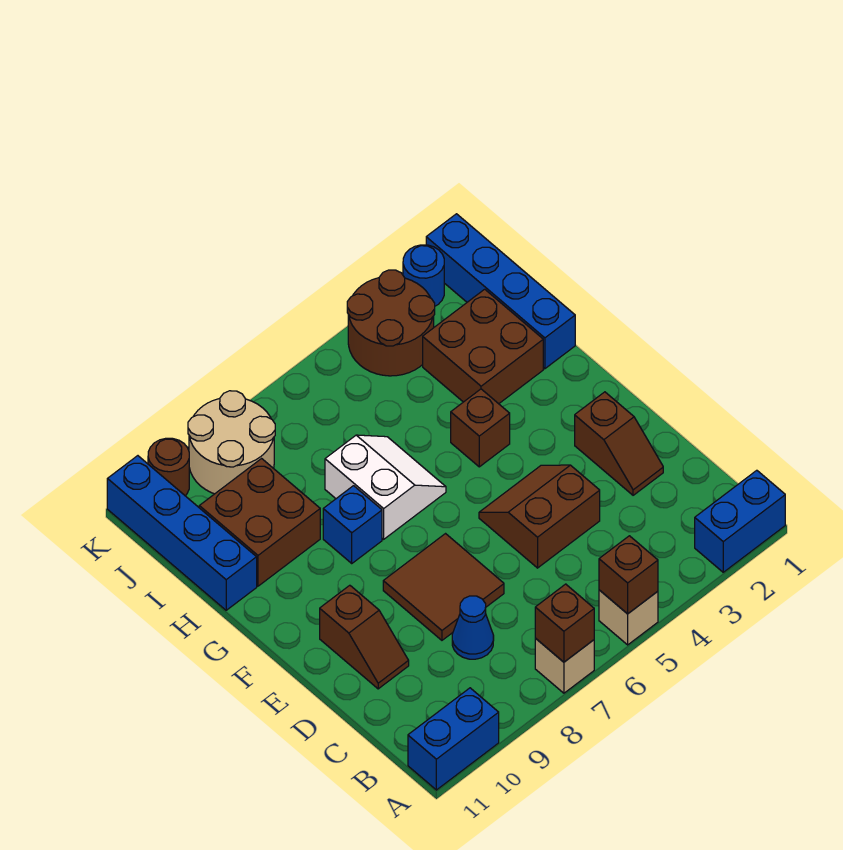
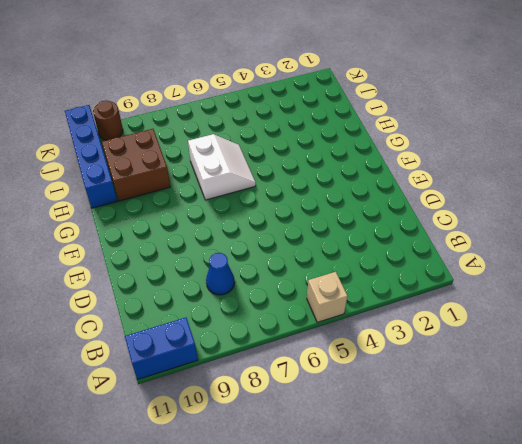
none -> blue brick A1:A2 level 1
none -> tan brick A7 level 1
none -> brown slope D2:E2 level 1 top E

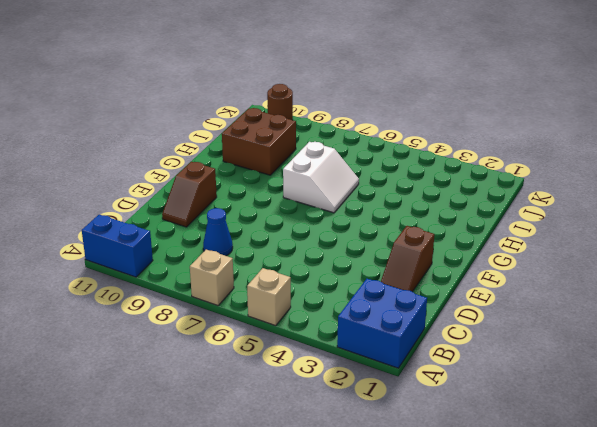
blue brick A1:B2 level 1 -> blue brick A1:A2 level 1
none -> brown slope D4:E5 level 1 top D
none -> brown tile D7:E8 level 1
none -> brown brick G4 level 1

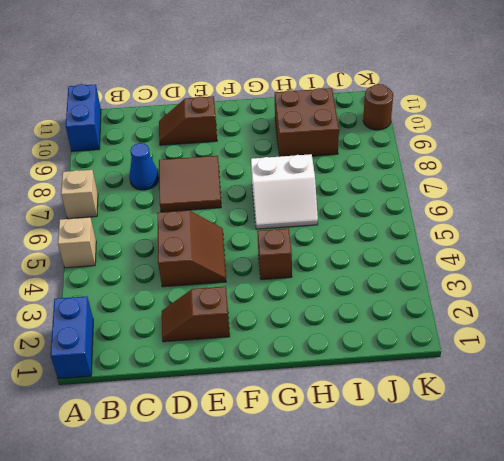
none -> blue brick G8 level 1
none -> blue brick H1:K1 level 1
none -> brown brick H2:I3 level 1

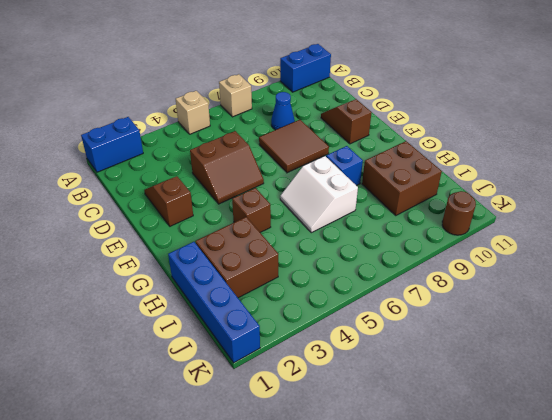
none -> blue brick H11:K11 level 1
none -> brown round brick J3:K4 level 1
none -> tan round brick J8:K9 level 1

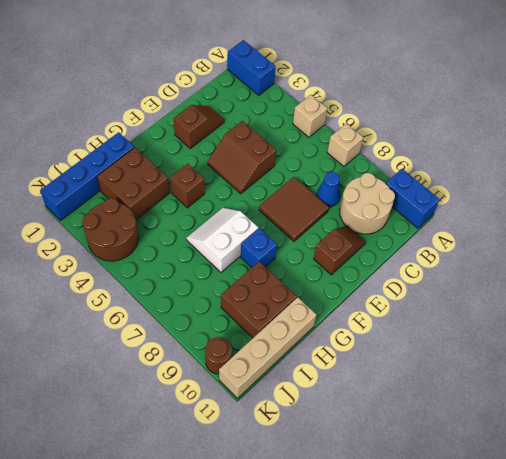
tan round brick B9:C10 level 1 -> tan round brick J8:K9 level 1
tan brick H11:K11 level 1 -> blue brick H11:K11 level 1
none -> blue round brick K2 level 1
none -> brown brick A5 level 2
none -> brown brick A7 level 2

